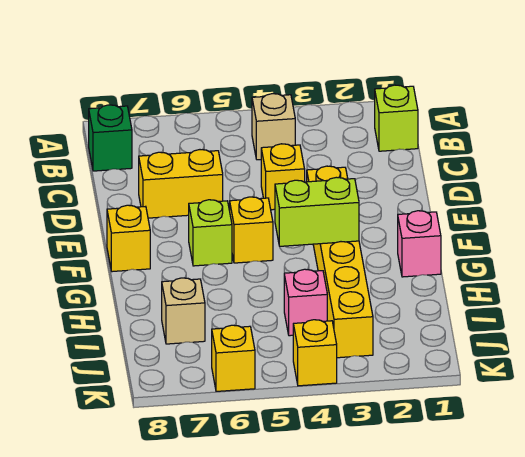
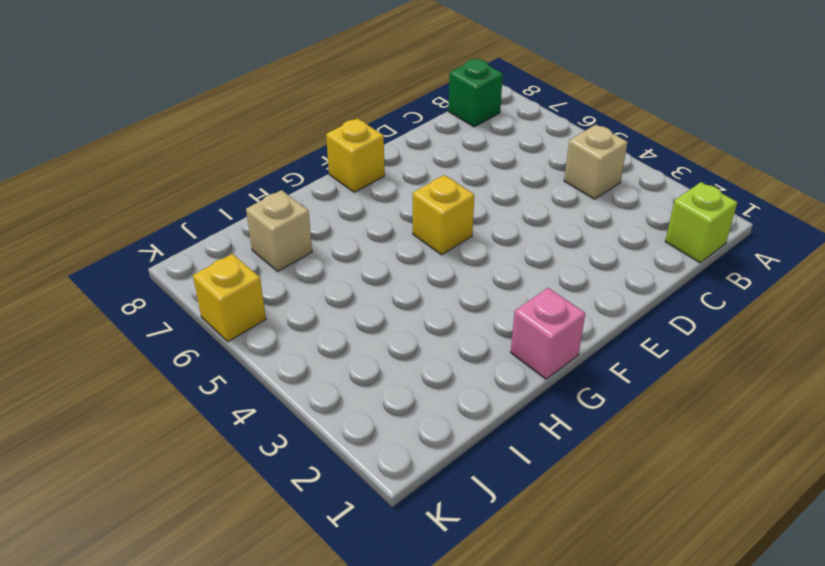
none -> yellow brick D4 level 1
none -> yellow brick D6:D7 level 1
none -> yellow brick E3:J3 level 1

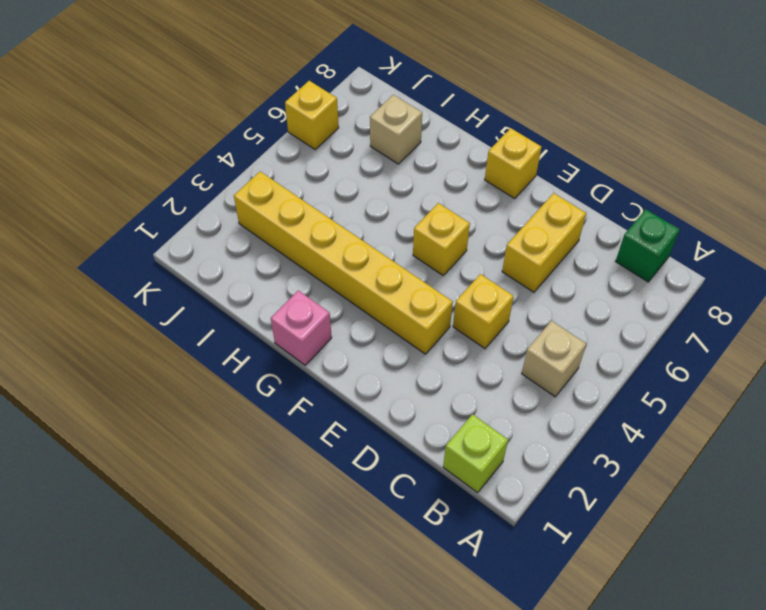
none -> lime brick F6 level 1
none -> pink brick I4 level 1
none -> yellow brick K4 level 1

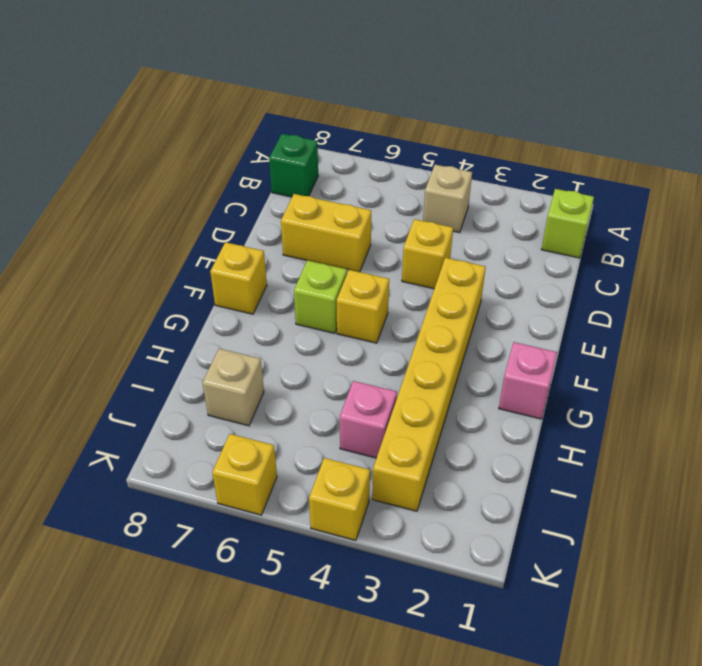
none -> lime brick G3:G4 level 2

